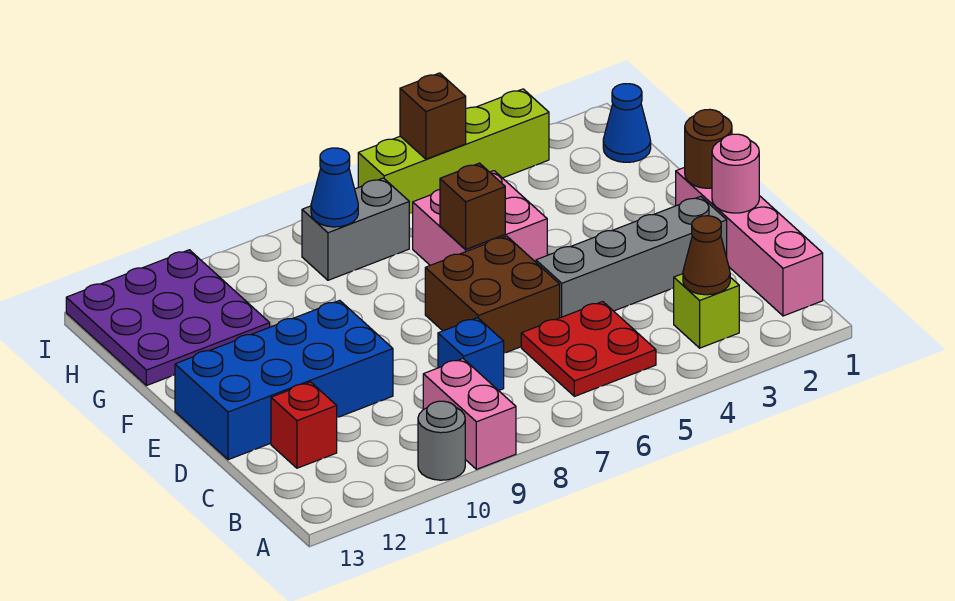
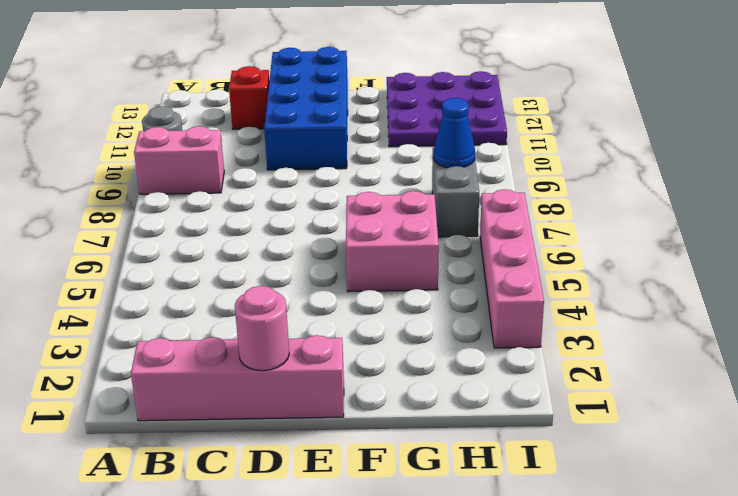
pink brick I3:I6 level 1 -> lime brick I3:I6 level 1
none -> lime brick B3 level 1
none -> red plate B5:C6 level 1
none -> blue brick C8 level 1

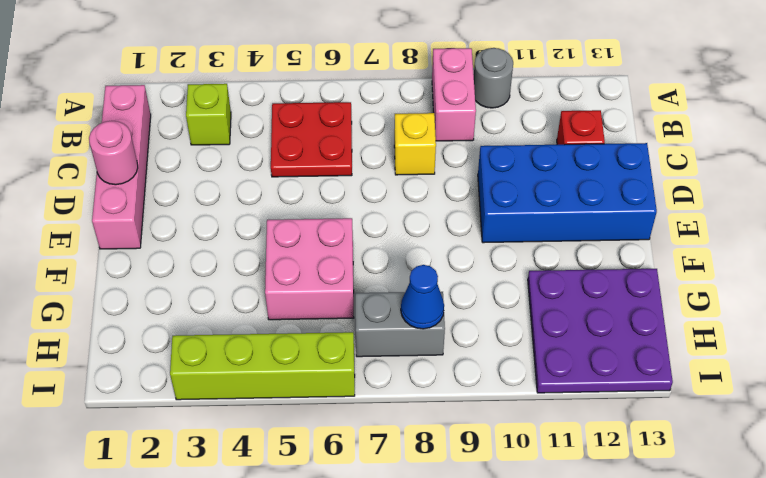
yellow brick C8 level 1 -> blue brick C8 level 1
none -> grey brick D2:D5 level 1
none -> brown brick D6:E7 level 1
none -> blue cone H1 level 1

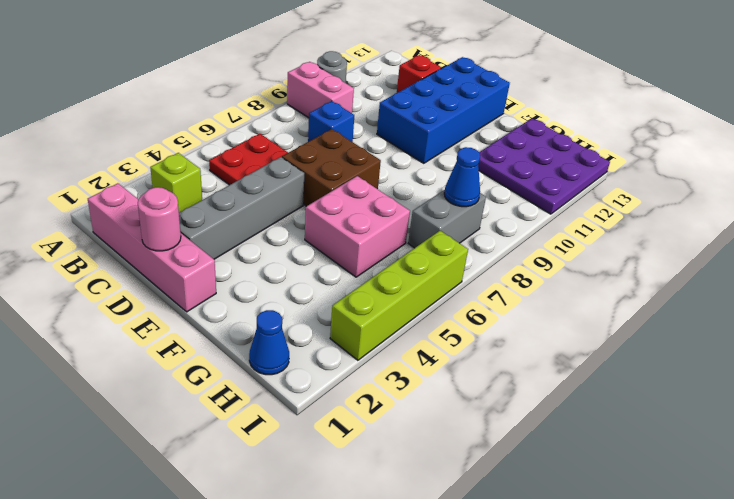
none -> brown cone B3 level 2
none -> brown round brick E1 level 2
none -> brown brick F6 level 2

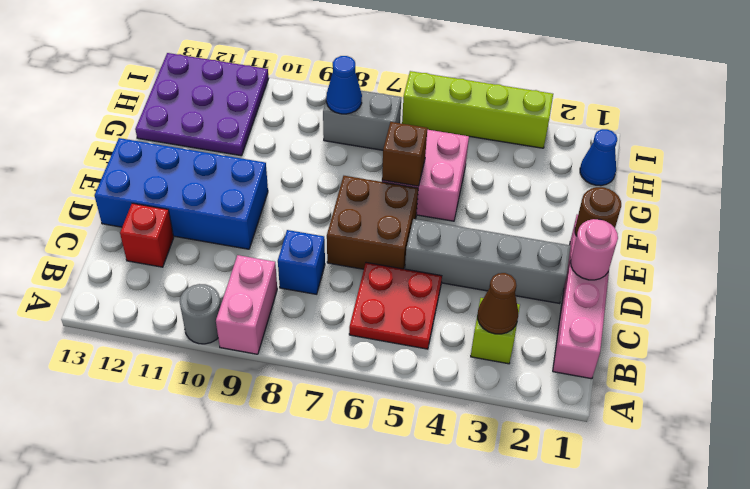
none -> brown brick I5 level 2

